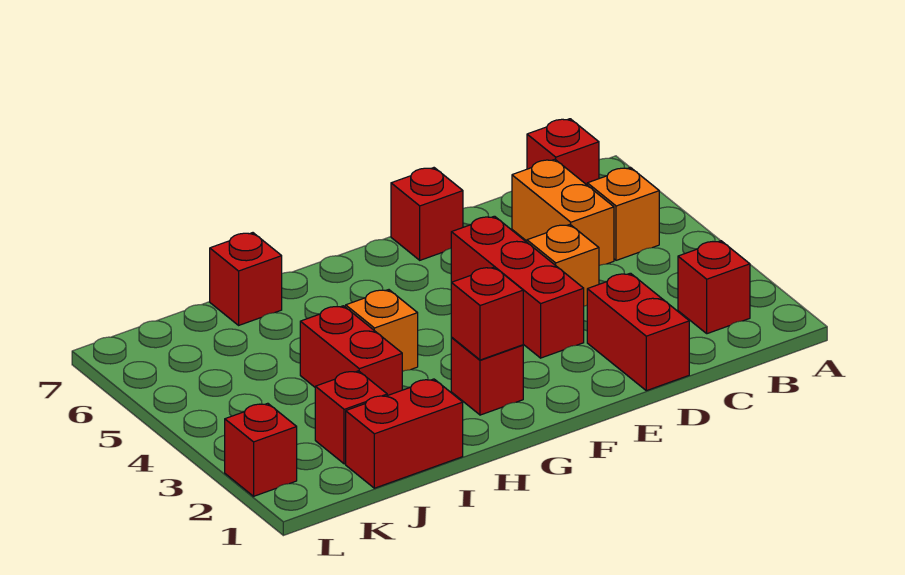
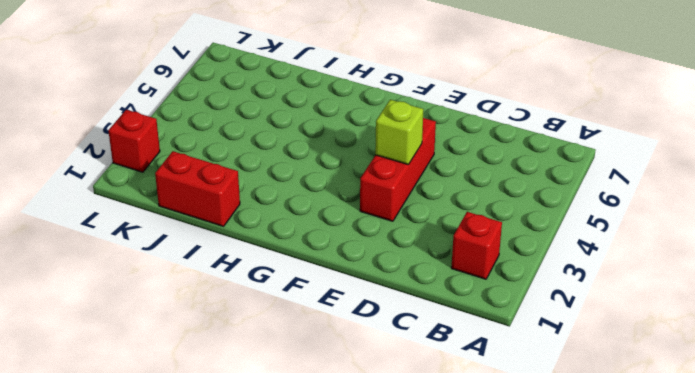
lime brick E4 level 2 -> none
none -> orange brick B5 level 1
none -> red brick B7 level 1
none -> orange brick C5:C6 level 1

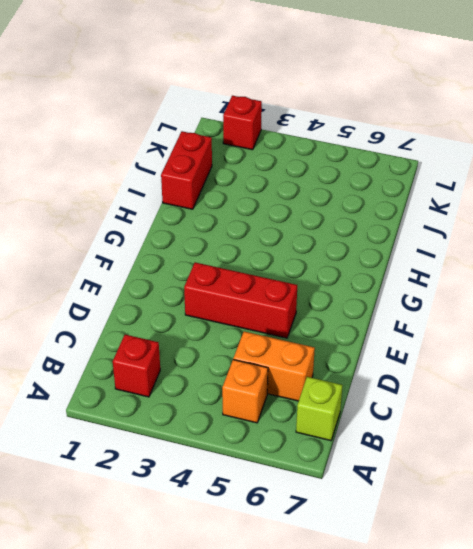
lime brick B7 level 1 -> red brick B7 level 1
none -> red brick D1:D2 level 1
none -> orange brick D4 level 1
none -> red brick E7 level 1

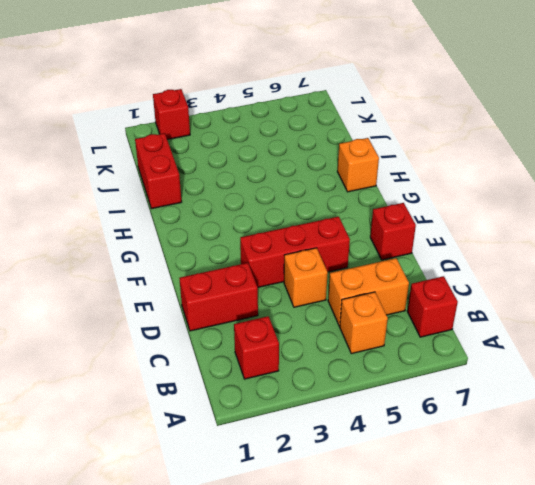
orange brick H7 level 1 -> orange brick H4 level 1
none -> red brick G2 level 1
none -> red brick I3:I4 level 1
none -> red brick I7 level 1

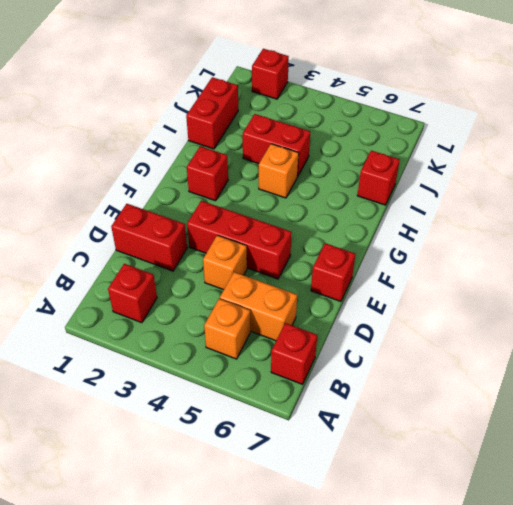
none -> red brick J2 level 1
none -> red brick G2 level 2

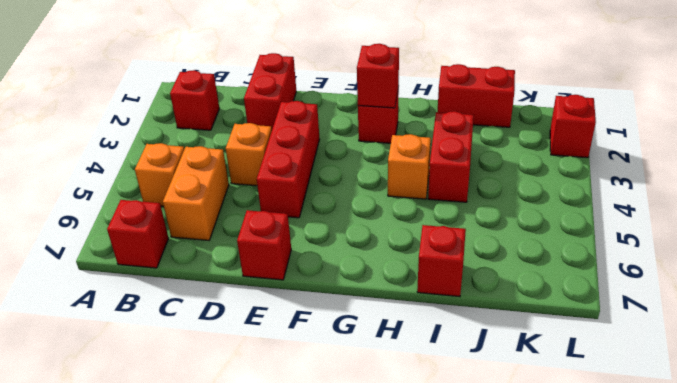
none -> red brick J2 level 1

